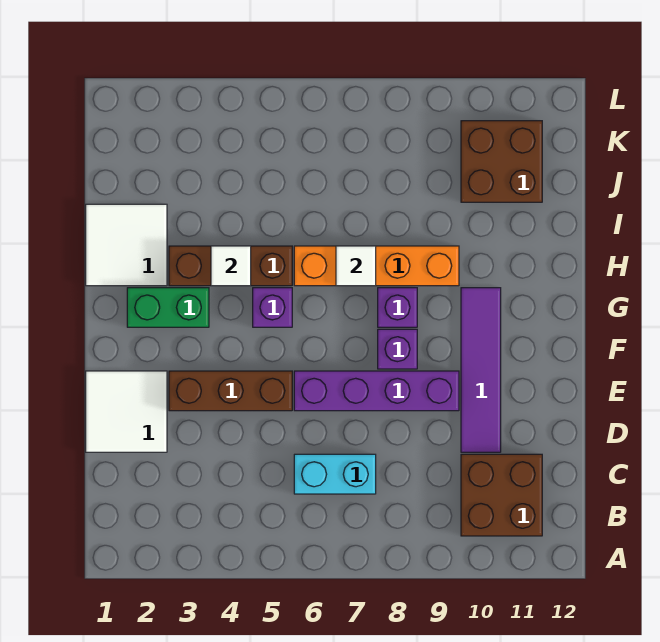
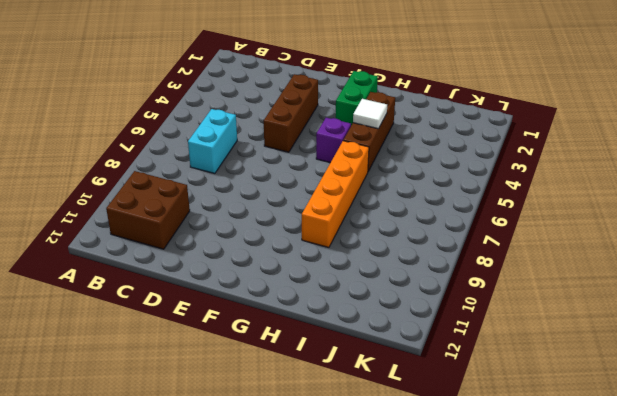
none -> white tile D1:E2 level 1
none -> purple tile D10:G10 level 1
none -> purple brick E6:E9 level 1

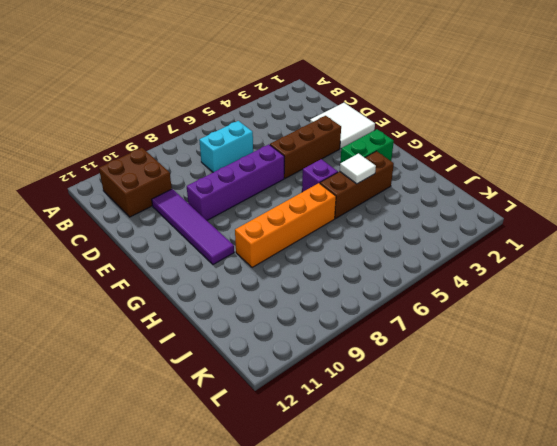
none -> purple brick F8 level 1
none -> purple brick G8 level 1
none -> white tile H1:I2 level 1

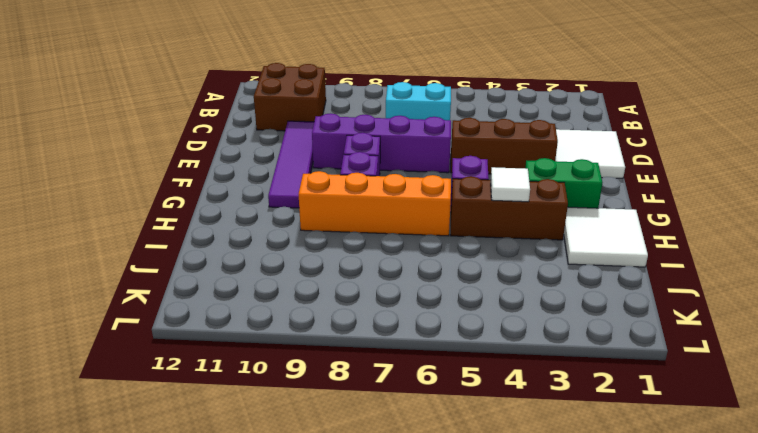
none -> brown brick J10:K11 level 1
none -> white tile H7 level 2

